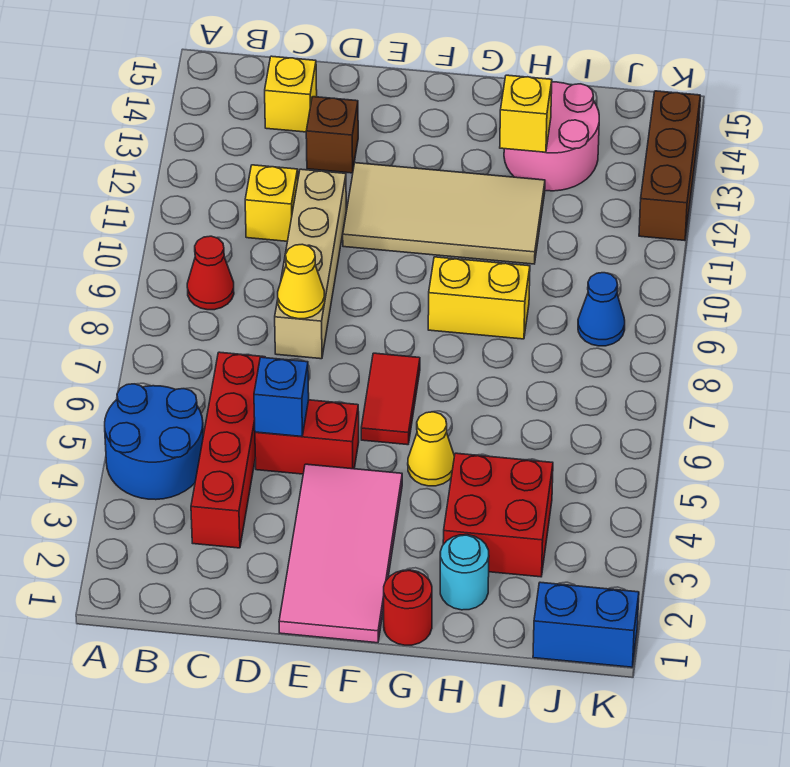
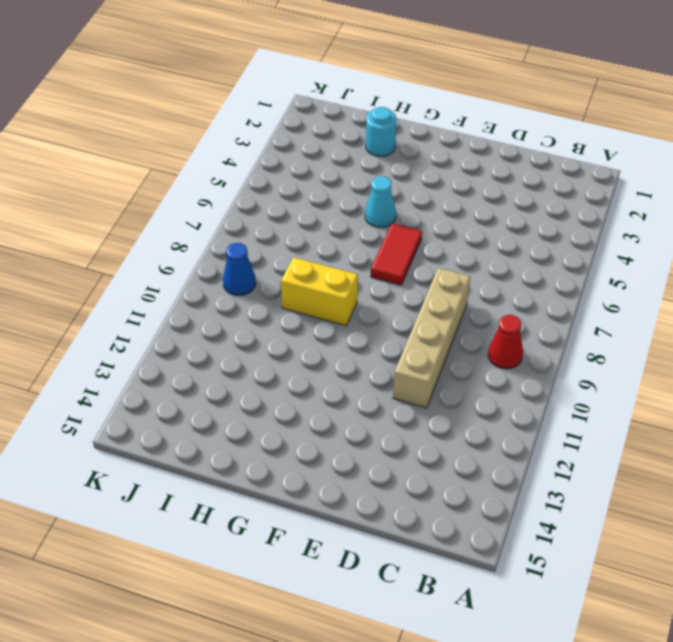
cyan cone G5 level 1 -> yellow cone G5 level 1
none -> blue round brick A4:B5 level 1
none -> red brick C3:C6 level 1
none -> yellow brick C11 level 1

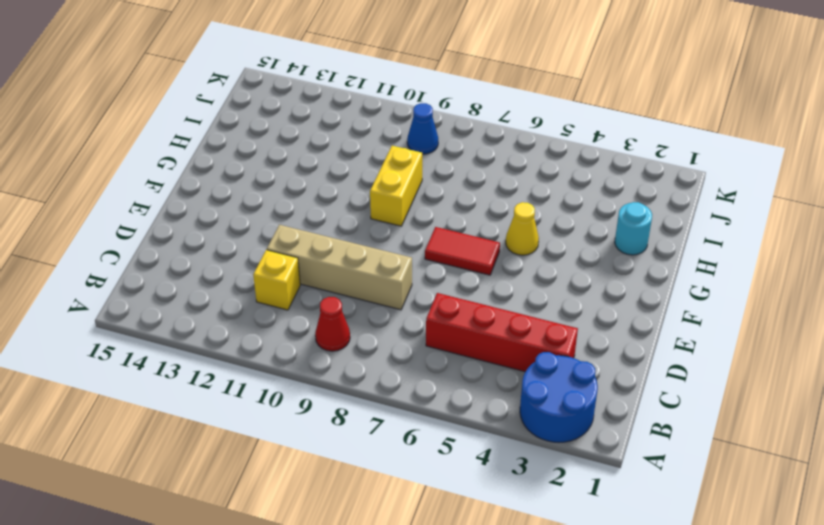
blue round brick A2:B3 level 1 -> blue round brick A4:B5 level 1
none -> yellow brick C14 level 1
none -> red brick D5:E5 level 1
none -> brown brick D13 level 1

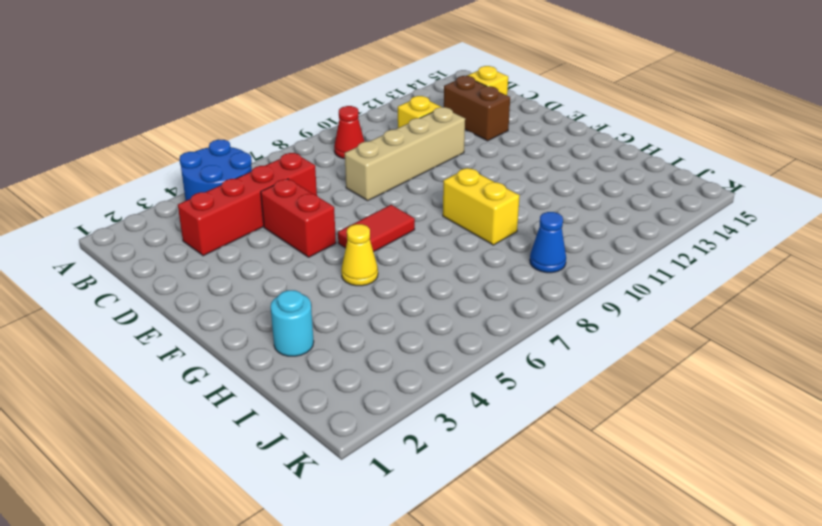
brown brick C13:D13 level 1 -> brown brick D13 level 1
none -> pink tile E1:F4 level 1
none -> tan tile E11:H12 level 1
none -> red round brick G1 level 1

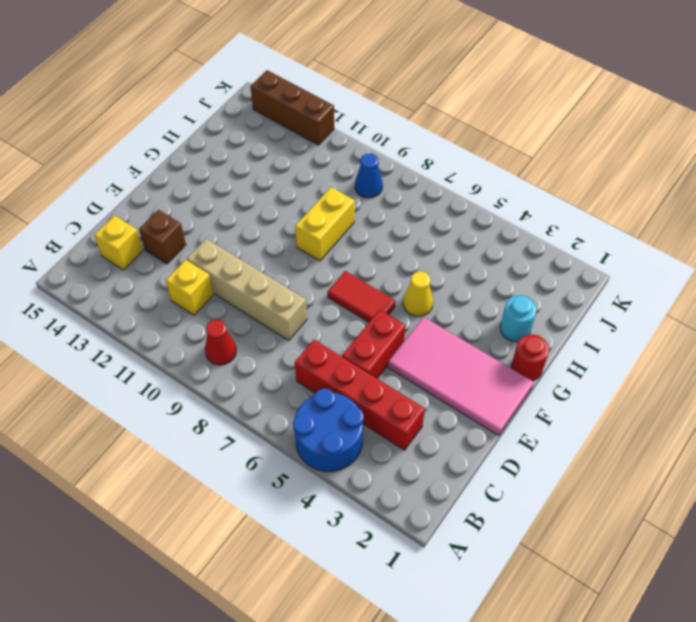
none -> tan tile E11:H12 level 1
none -> red brick H3:I4 level 1
none -> pink round brick H13:I14 level 1

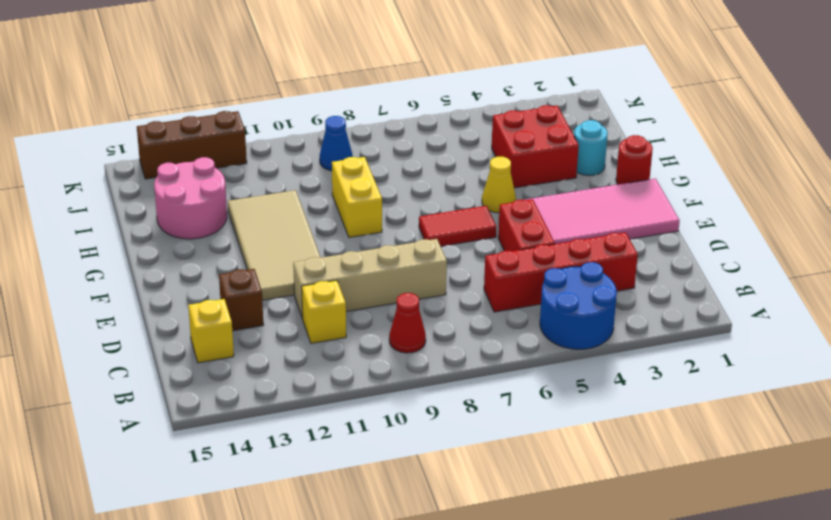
none -> blue brick J1:K1 level 1
none -> blue brick D5 level 2
none -> yellow cone D8 level 2

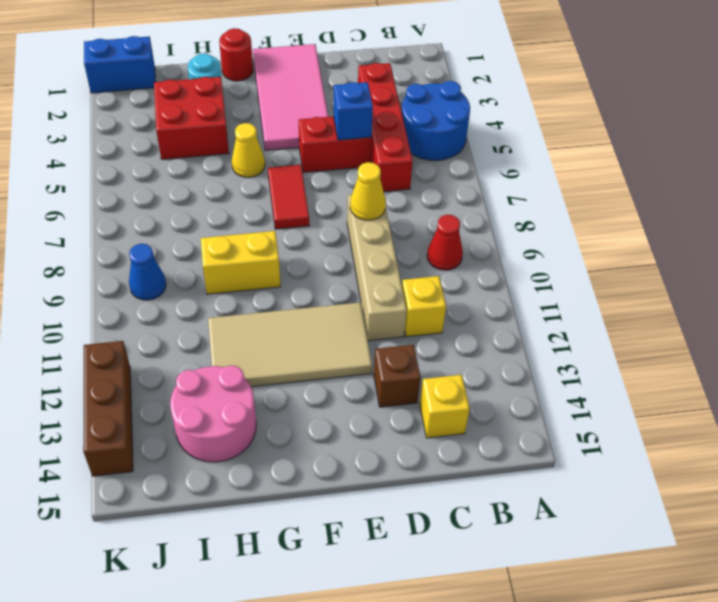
none -> yellow brick H13 level 2

